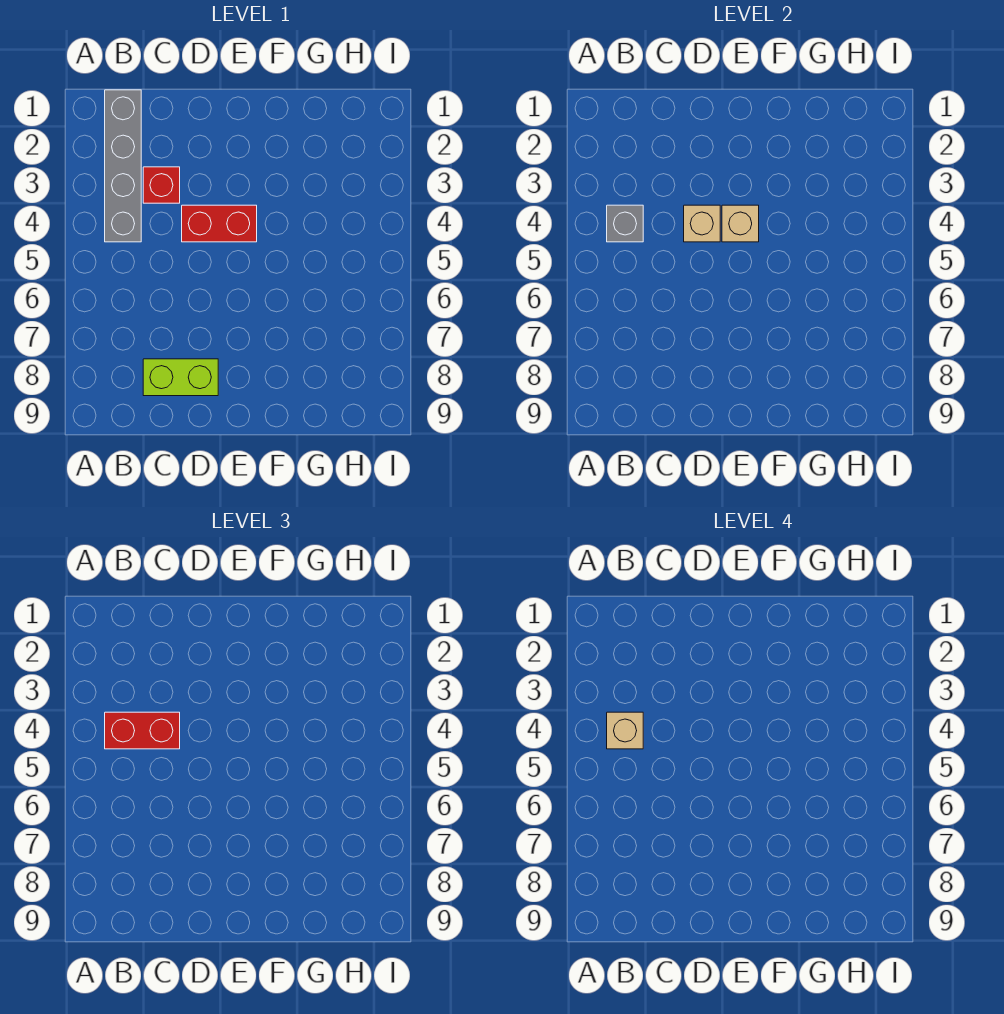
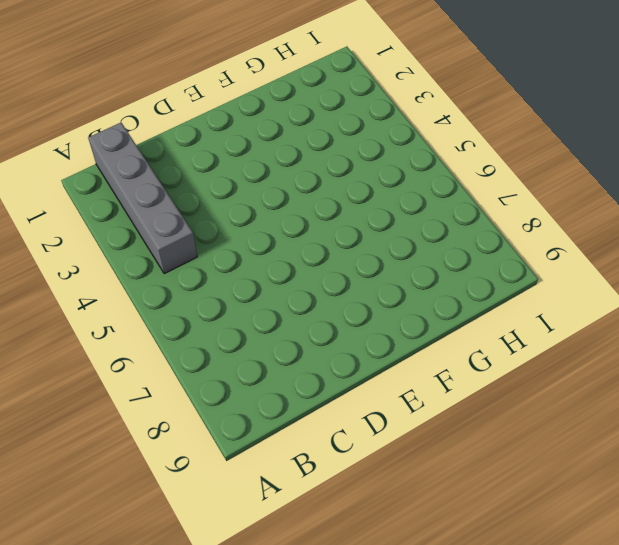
none -> red brick C3 level 1
none -> lime brick C8:D8 level 1

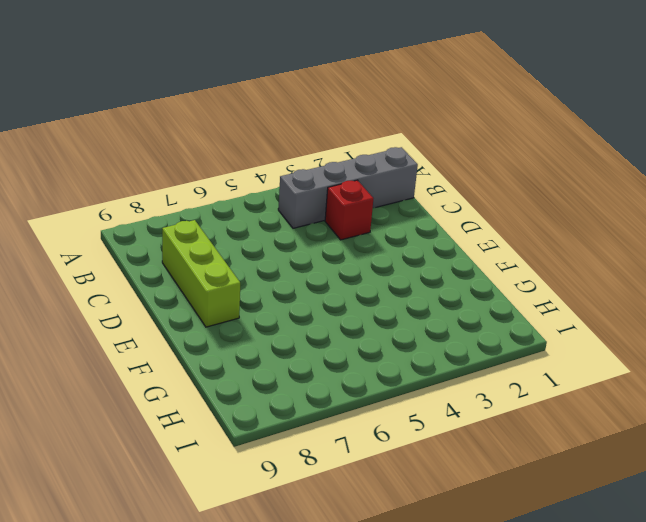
lime brick C8:E8 level 1 -> lime brick C8:D8 level 1
none -> red brick D4:E4 level 1
none -> grey brick B4 level 2

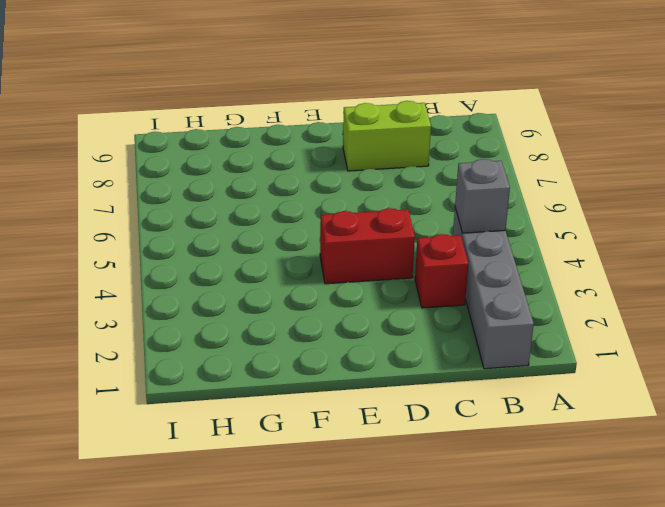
none -> tan brick D4 level 2
none -> tan brick E4 level 2

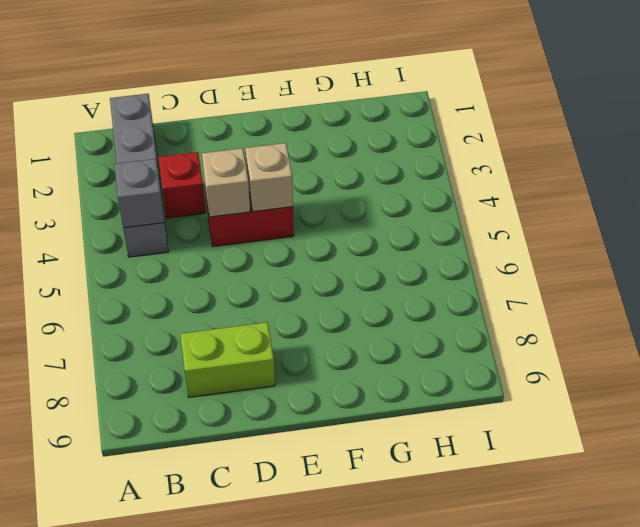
none -> red brick B4:C4 level 3
none -> tan brick B4 level 4

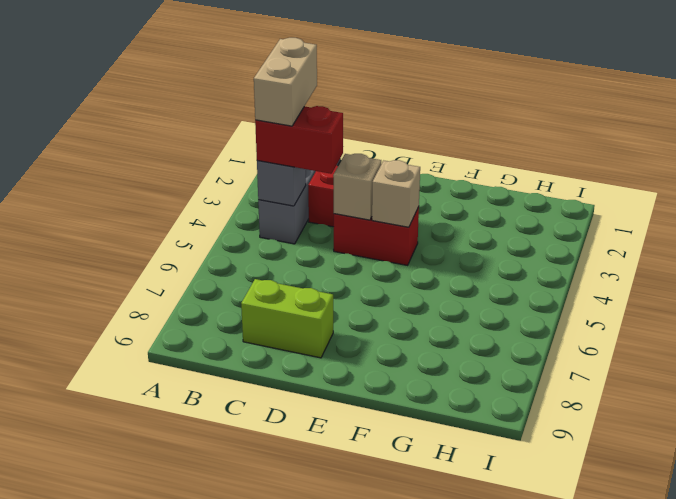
tan brick B3:B4 level 4 -> tan brick B4 level 4

